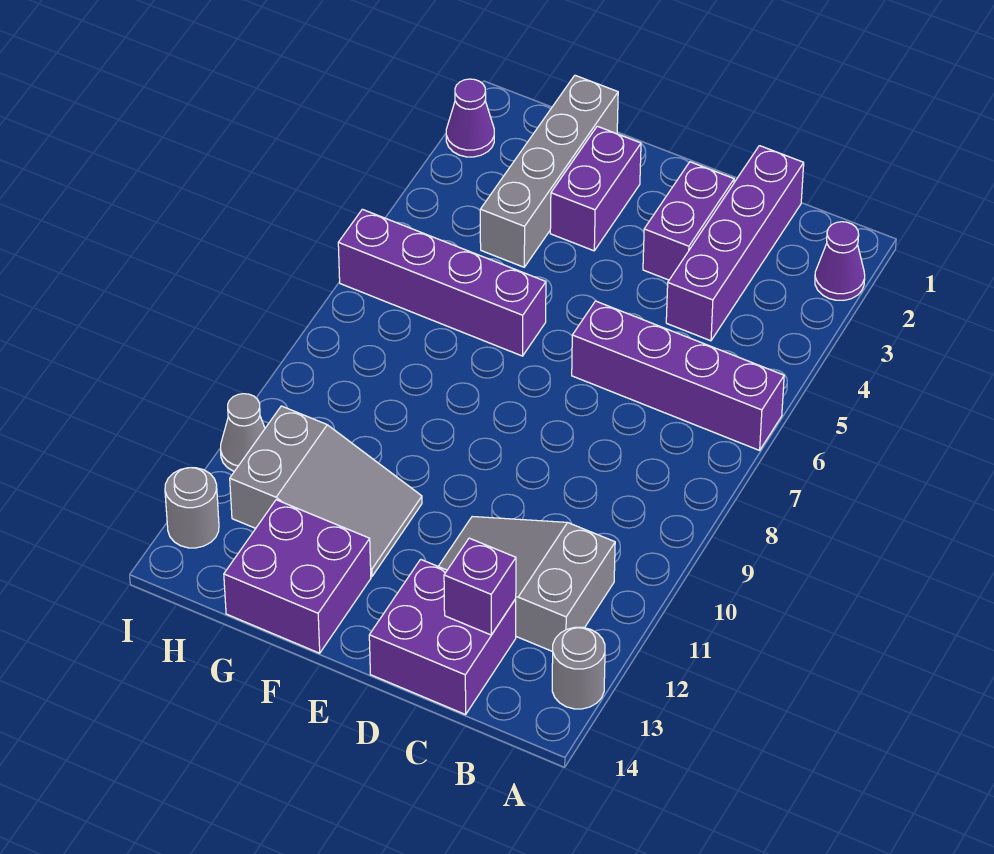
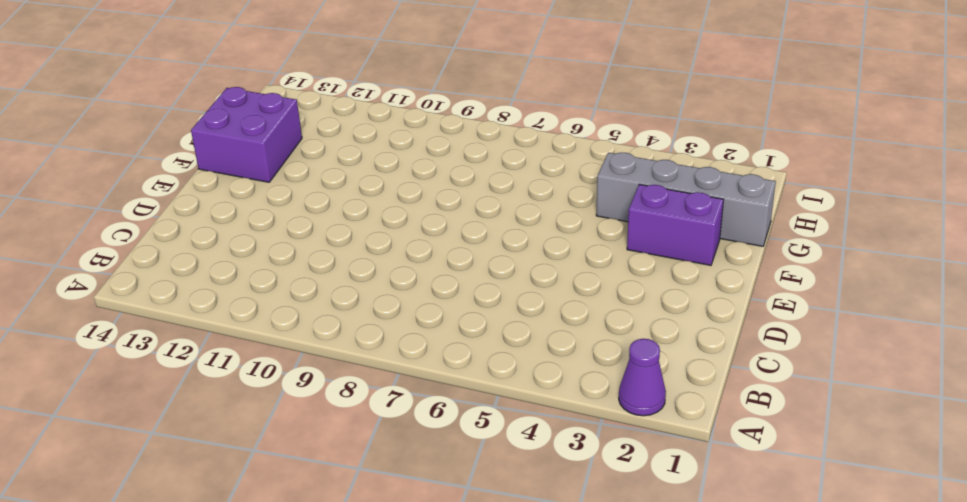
none -> purple brick A6:D6 level 1
none -> grey round brick A13 level 1
none -> grey slope B11:D12 level 1 top B

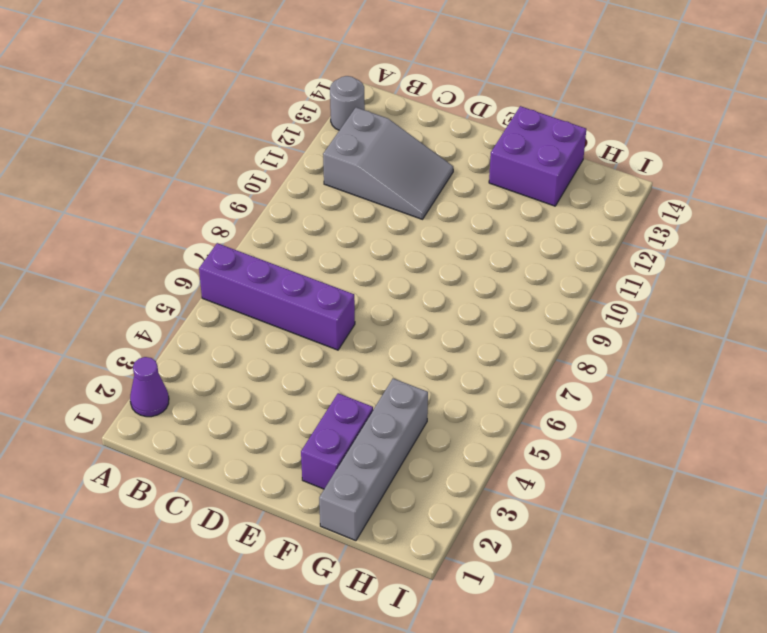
none -> purple brick C1:C4 level 1
none -> purple brick C13:D14 level 1
none -> purple brick D2:D3 level 1

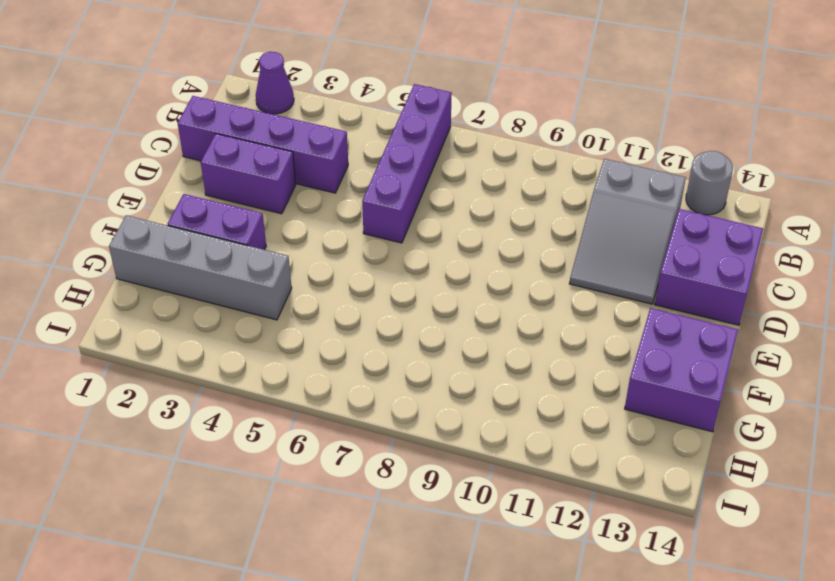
none -> purple brick F6:I6 level 1
none -> grey slope F11:H12 level 1 top H
none -> purple cone I2 level 1

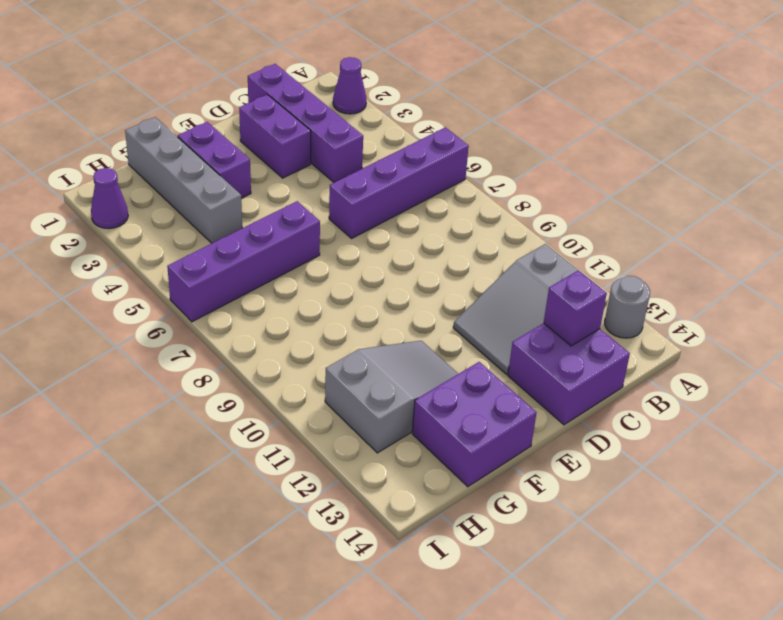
none -> grey cone I11 level 1
none -> grey round brick I13 level 1

